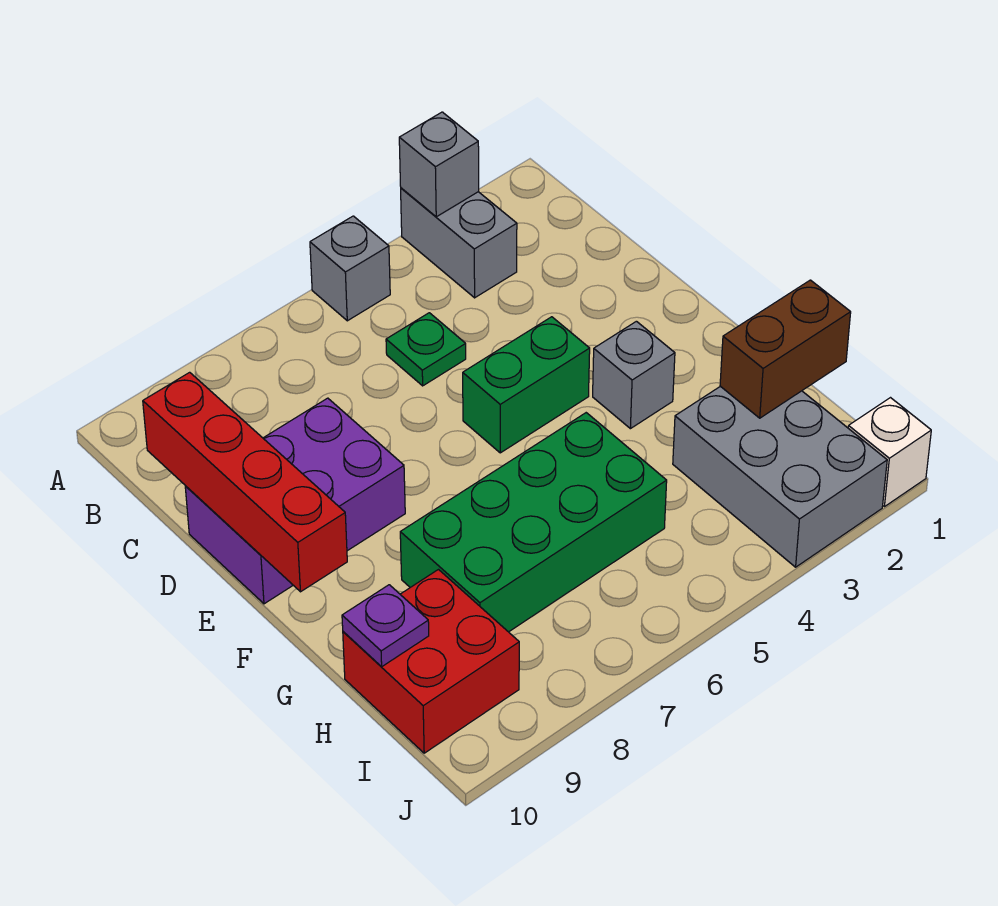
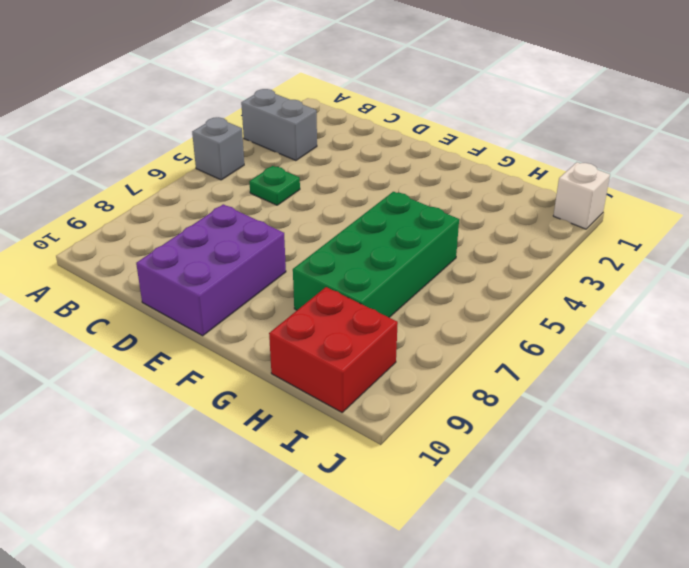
none -> green brick E4:E5 level 1
none -> grey brick F3 level 1
none -> grey brick H2:J3 level 1

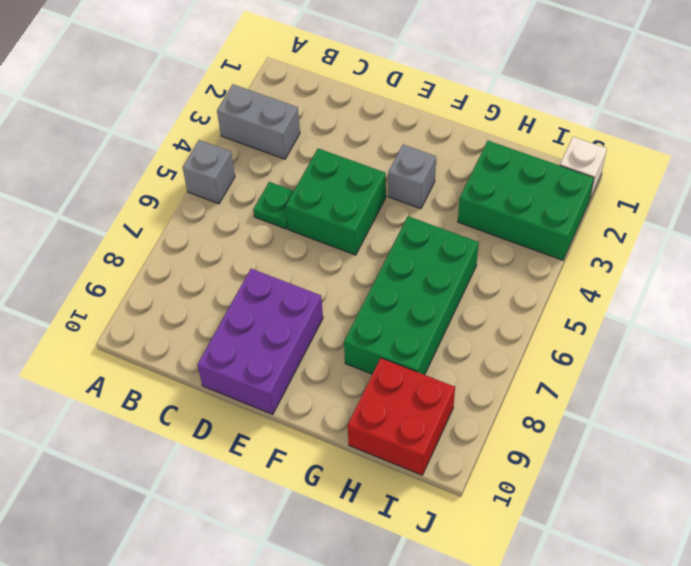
green brick D4:E5 level 1 -> green brick E4:E5 level 1
green brick H2:J3 level 1 -> grey brick H2:J3 level 1
none -> grey brick A3 level 2
none -> red brick C10:F10 level 2
none -> brown brick H1:H2 level 2

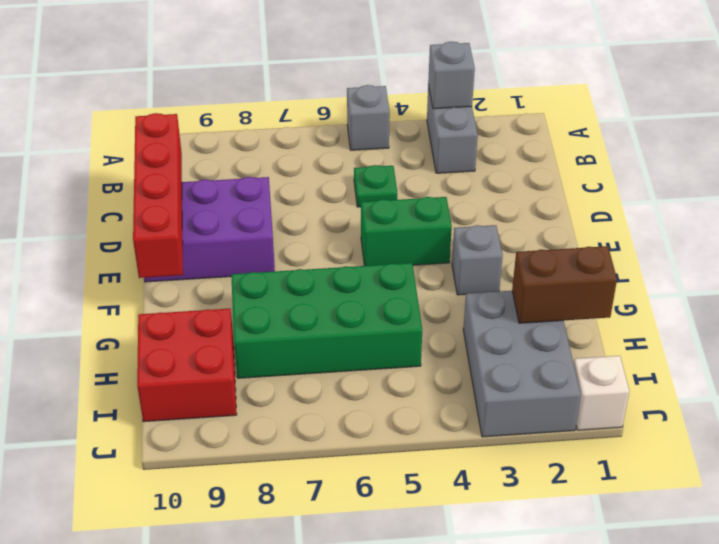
none -> purple plate H10 level 2

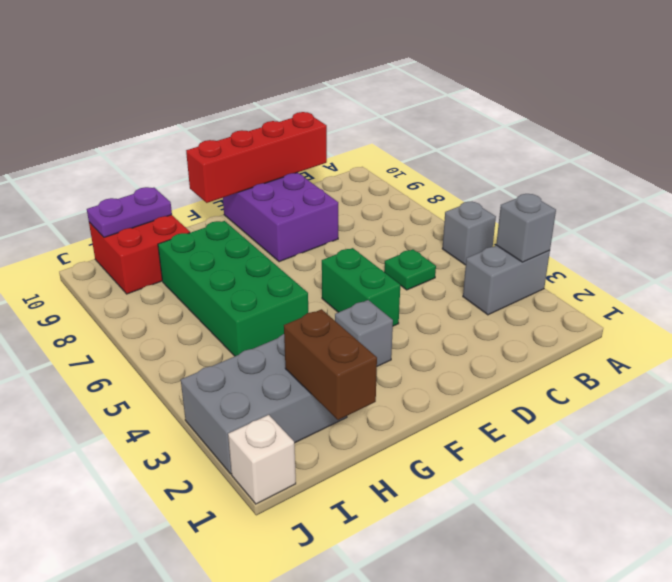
purple plate H10:I10 level 2 -> purple plate H10 level 2

